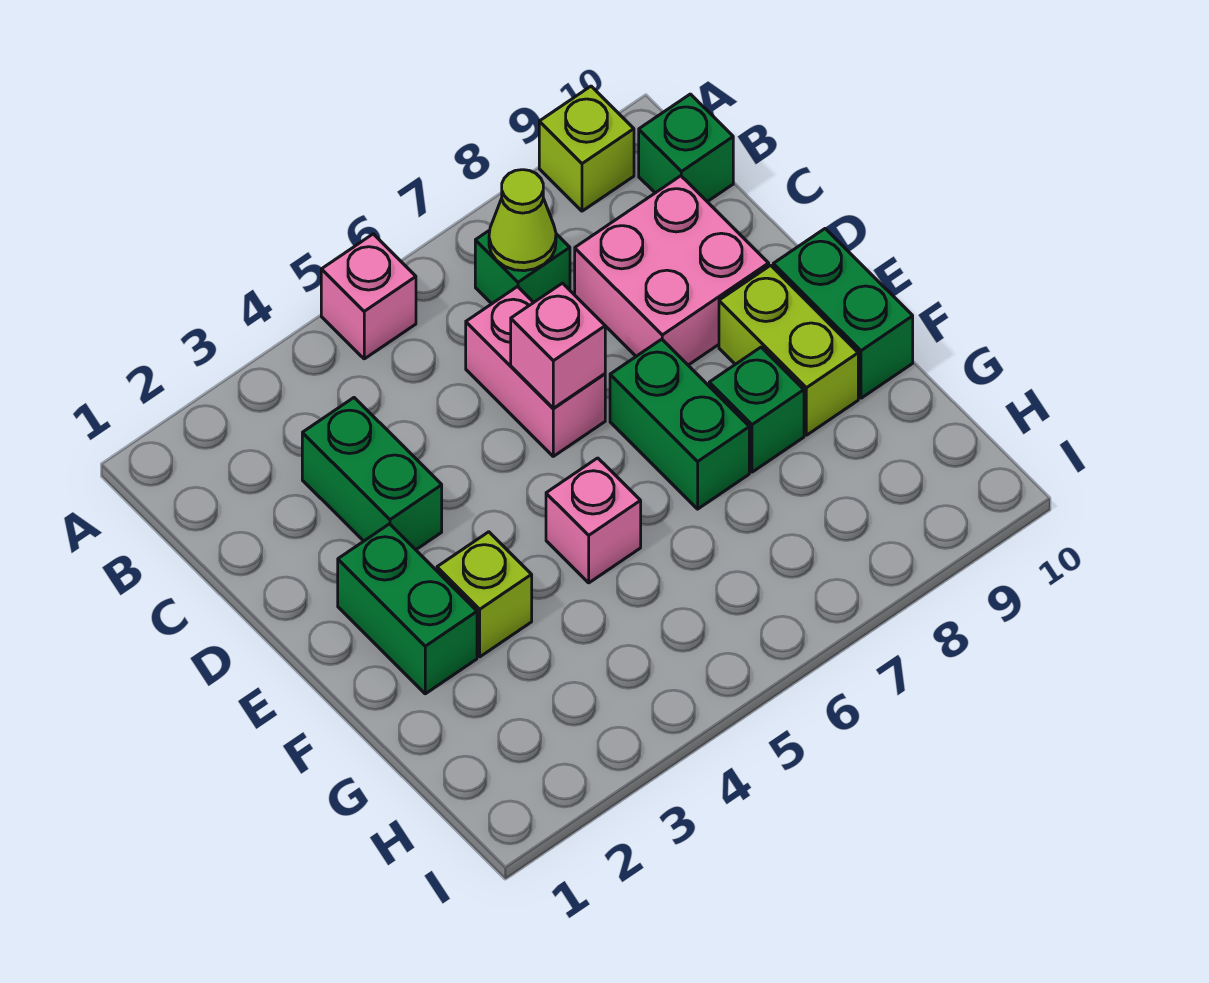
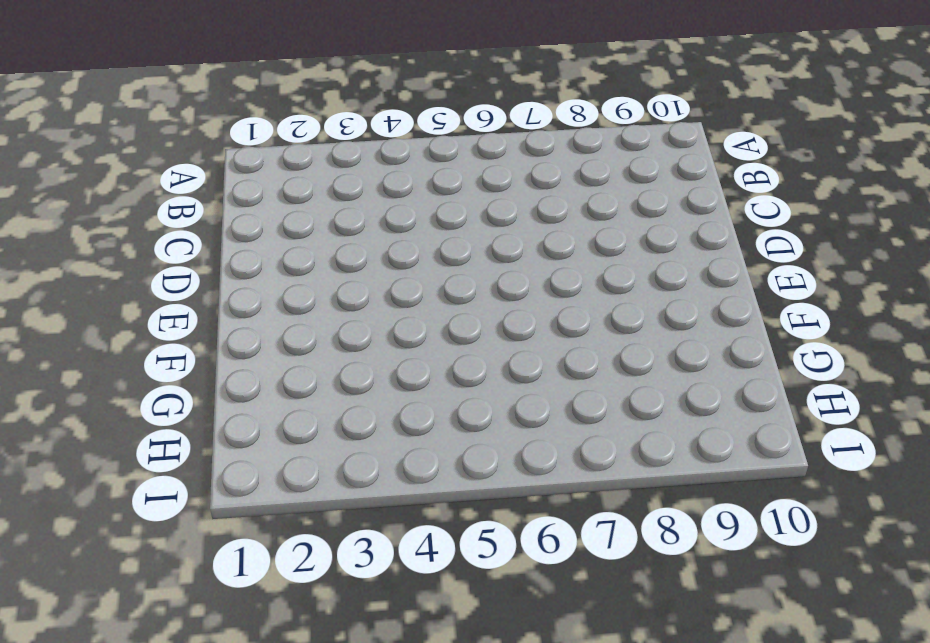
none -> pink brick A5 level 1
none -> lime brick A9 level 1
none -> green brick B7 level 1

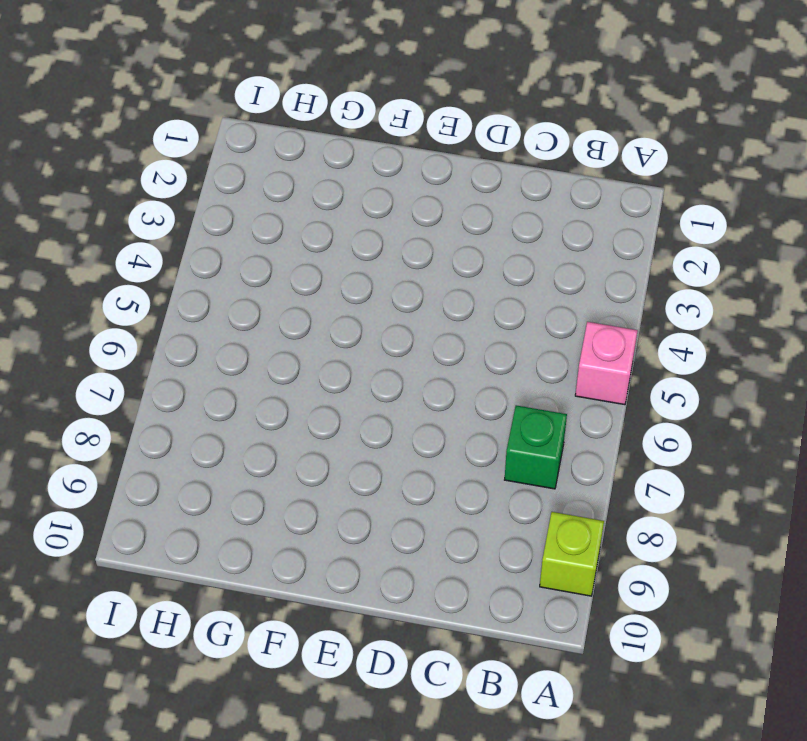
none -> green brick B10 level 1
none -> green brick C3:D3 level 1
none -> pink brick C6:D6 level 1

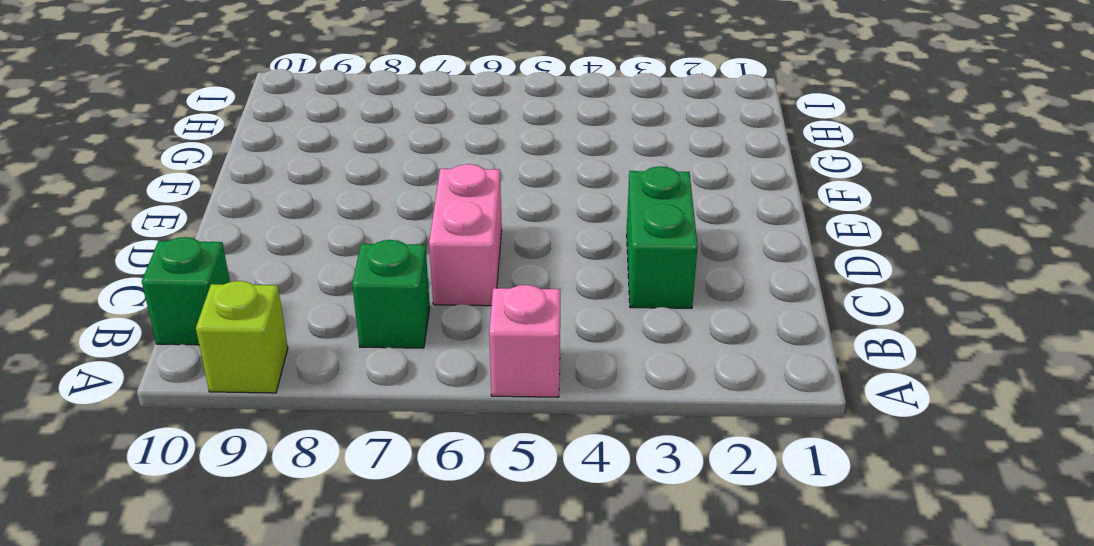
none -> pink brick C8:D9 level 1
none -> green brick E2:F2 level 1
none -> green brick E7:F7 level 1

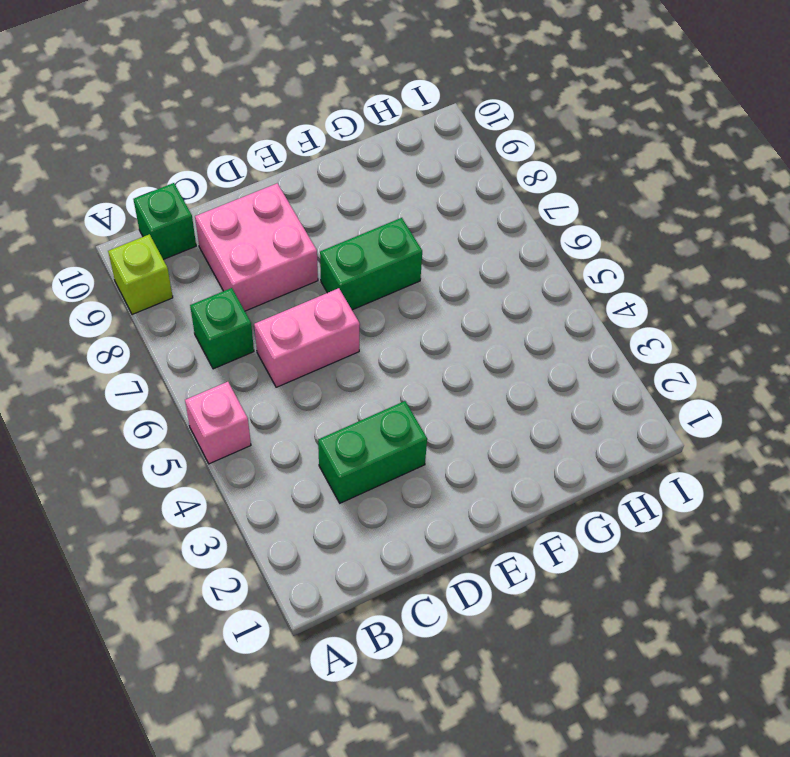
none -> green brick E2:F2 level 1
none -> lime brick E9:F9 level 1
none -> green brick E10:F10 level 1

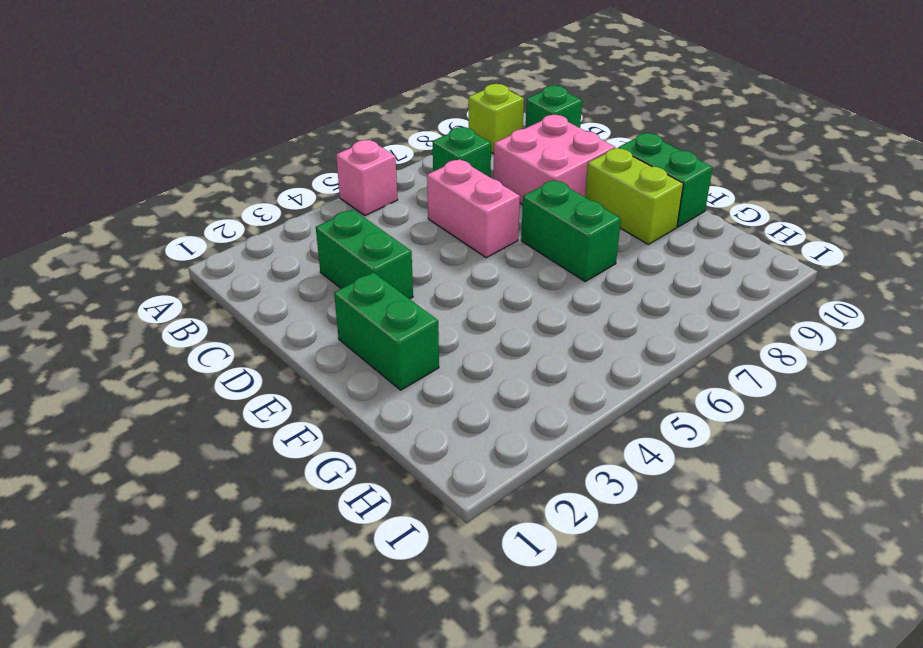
none -> lime brick F3 level 1
none -> pink brick F5 level 1
none -> green brick F8 level 1

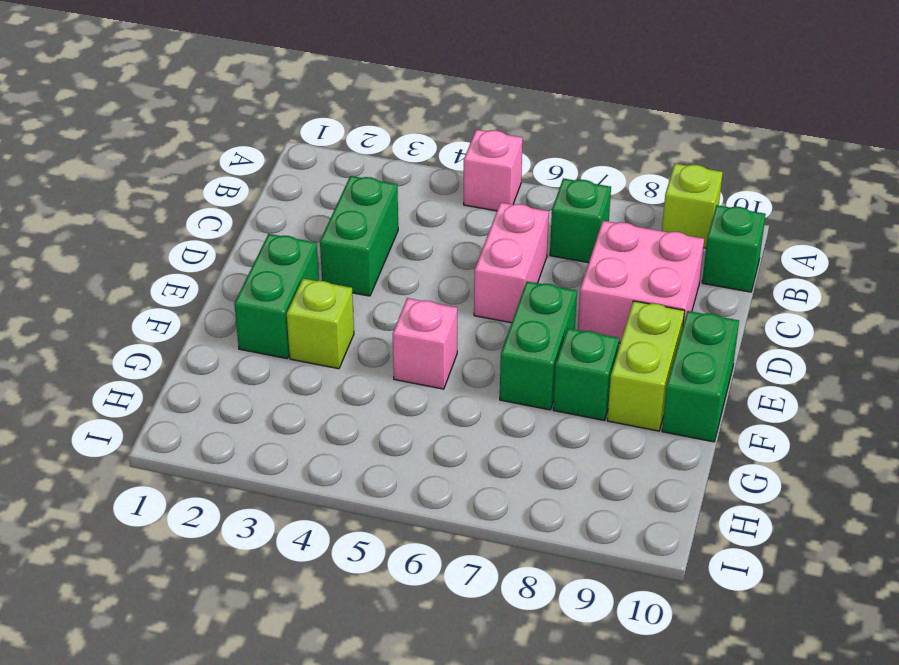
none -> lime cone B7 level 2
none -> pink brick D6 level 2

